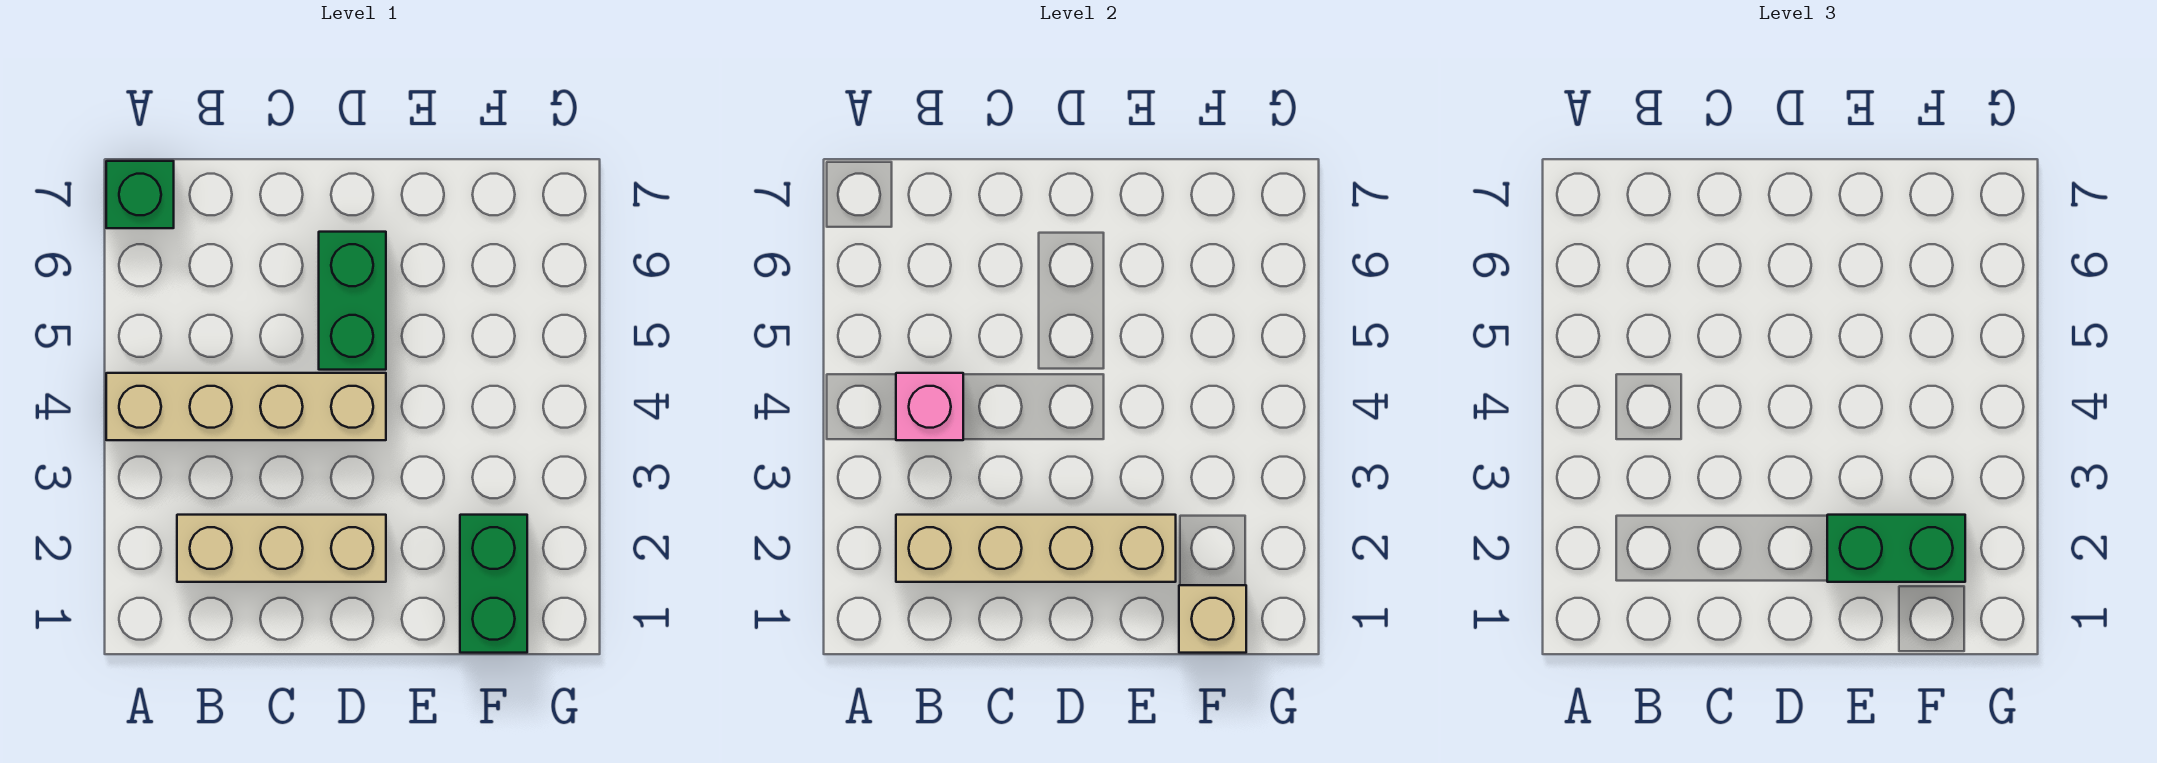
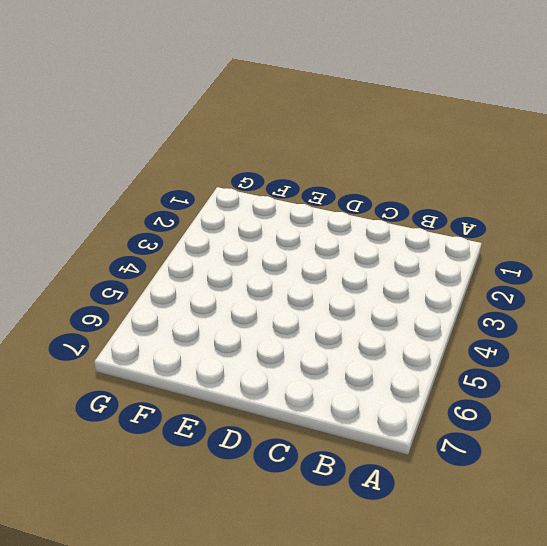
none -> tan brick A4:D4 level 1
none -> green brick A7 level 1

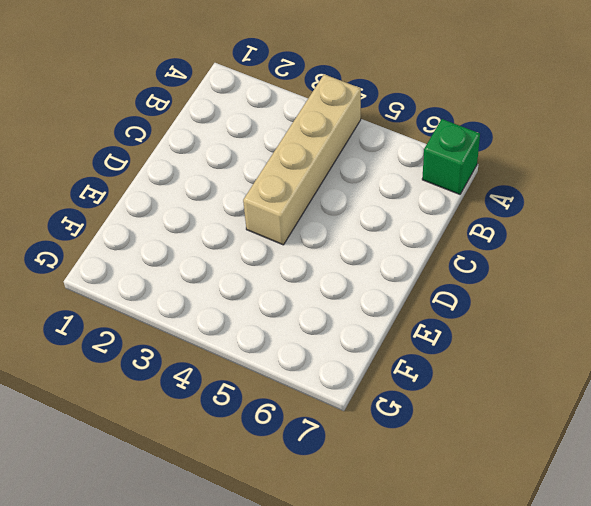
none -> tan brick B2:D2 level 1
none -> green brick D5:D6 level 1

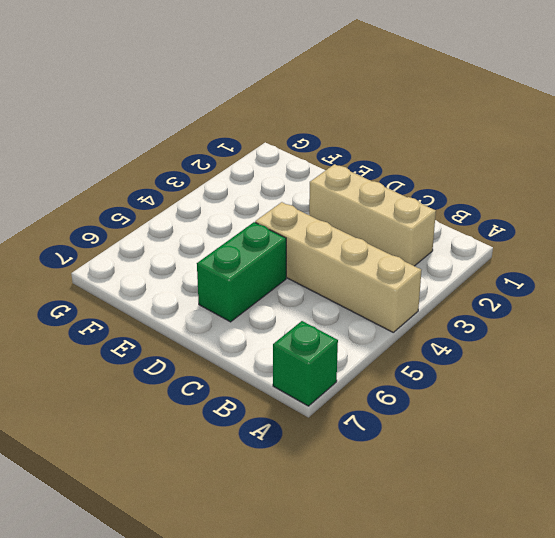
none -> green brick F1:F2 level 1
none -> tan brick B2:E2 level 2

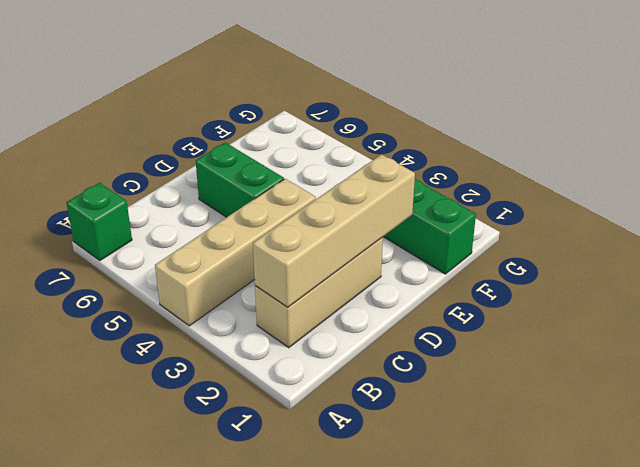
none -> pink brick B4 level 2
none -> tan brick F1 level 2

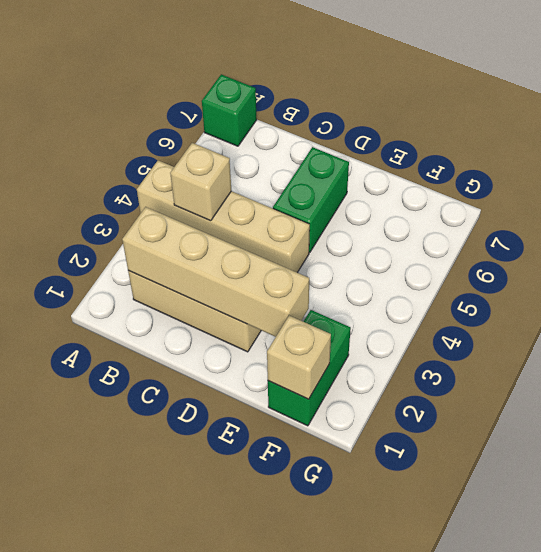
tan brick B4 level 2 -> pink brick B4 level 2
none -> green brick E2:F2 level 3

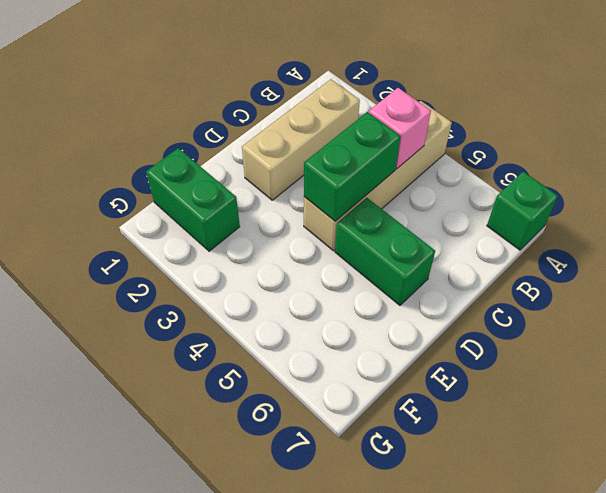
green brick C4:D4 level 2 -> green brick E2:F2 level 3
none -> tan brick B2:E2 level 2
none -> tan brick F1 level 2

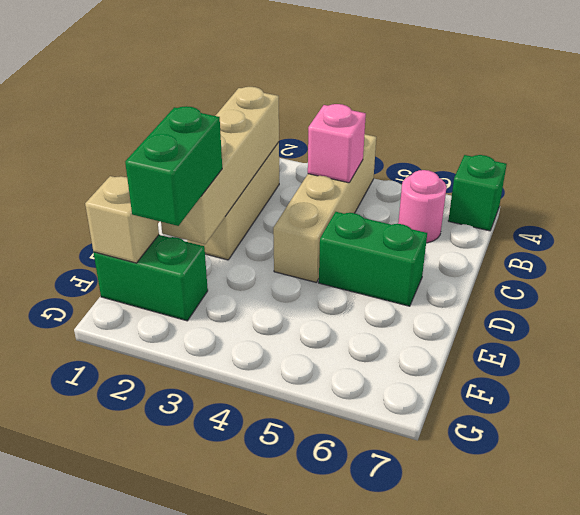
pink round brick B6 level 1 -> none

